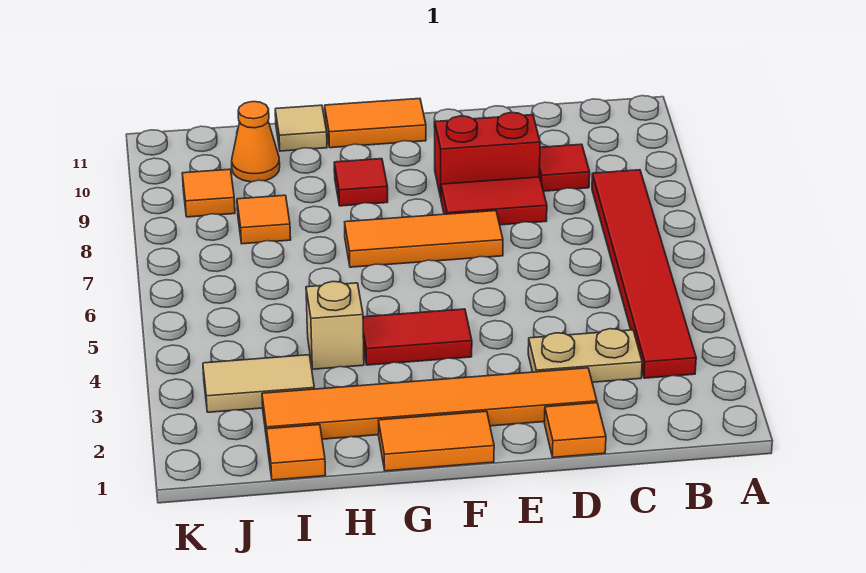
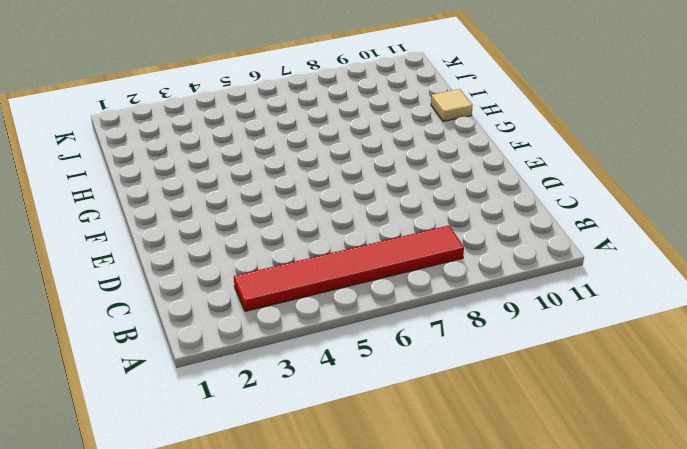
none -> tan plate C3:D3 level 1
none -> red tile C9 level 1
none -> orange tile D1 level 1

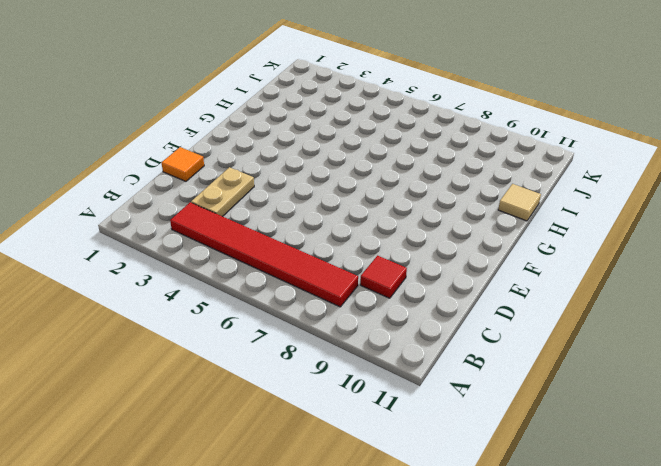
none -> orange tile D2:I2 level 1
none -> red tile D8:E8 level 1
none -> red brick D9:E9 level 1

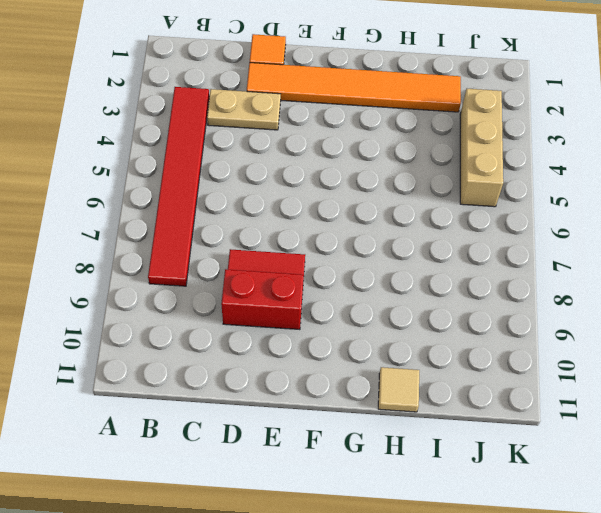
tan brick J3:J5 level 1 -> tan tile I3:J3 level 1
none -> red tile C9 level 1
none -> orange tile E7:G7 level 1
none -> orange tile F1:G1 level 1

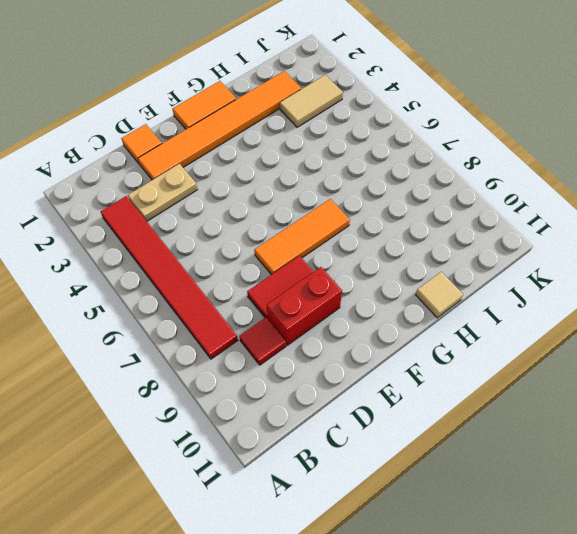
none -> red tile F4:G4 level 1
none -> orange tile F11:G11 level 1
none -> red tile G9 level 1

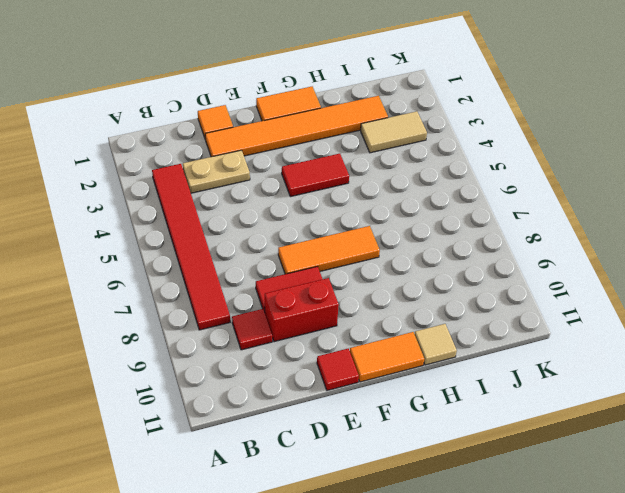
red tile E11 level 1 -> red tile G9 level 1
none -> tan brick H4 level 1
none -> orange tile I1 level 1
none -> orange tile I8 level 1

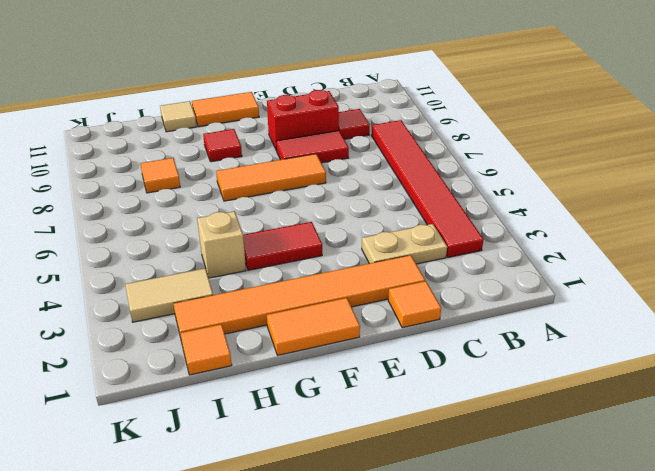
none -> orange cone I10 level 1
none -> orange tile J9 level 1

